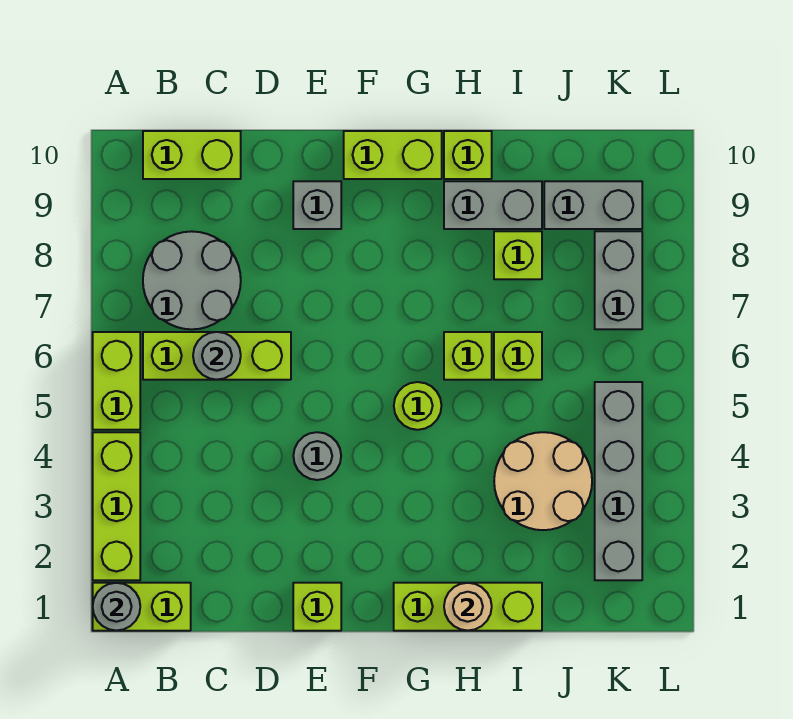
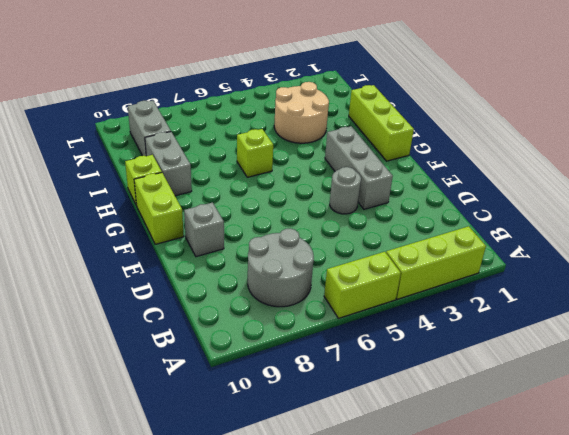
grey brick E3:G3 level 1 -> none
none -> lime brick A1:B1 level 1
none -> lime brick B6:D6 level 1
none -> lime brick B10:C10 level 1

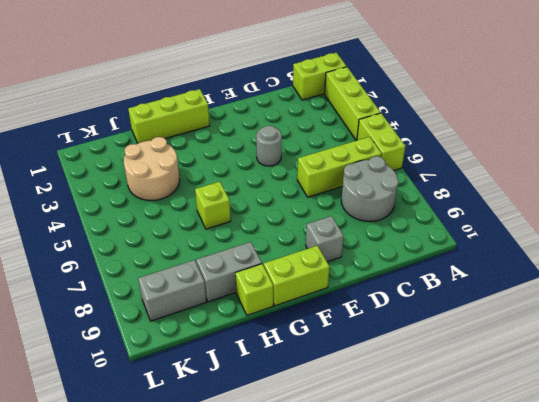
none -> lime brick B10:C10 level 1
none -> lime brick E1 level 1
none -> lime round brick G5 level 1

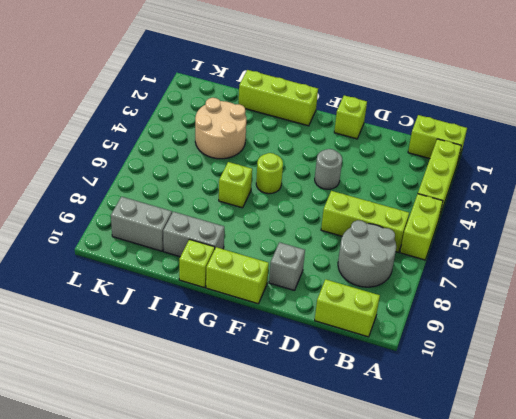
none -> lime brick I6 level 1
none -> lime brick I8 level 1
none -> grey brick K2:K5 level 1

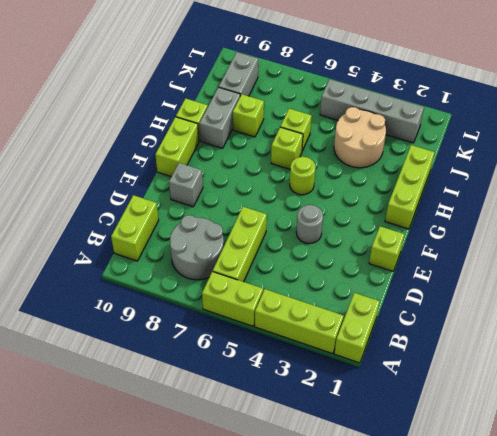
none -> grey brick K7:K8 level 1
none -> grey round brick A1 level 2
none -> grey round brick C6 level 2

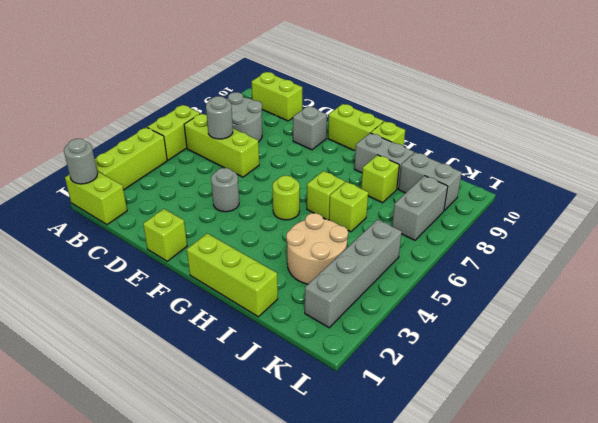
none -> tan round brick H1 level 2

